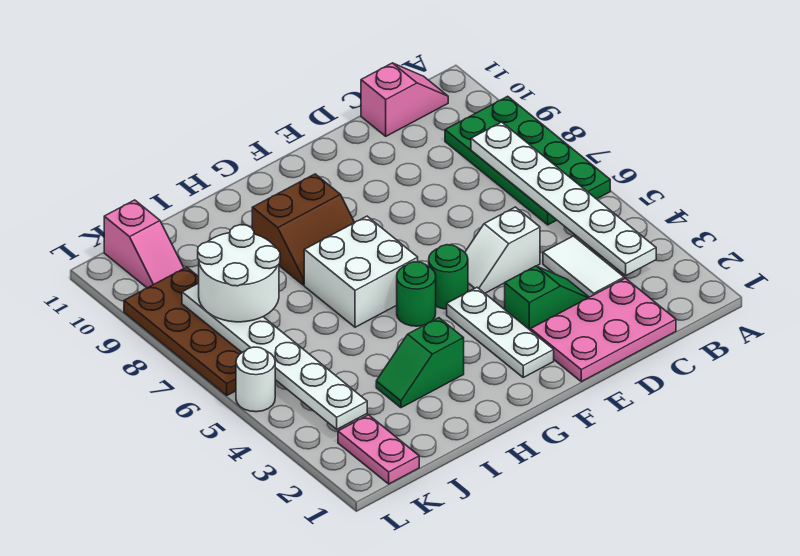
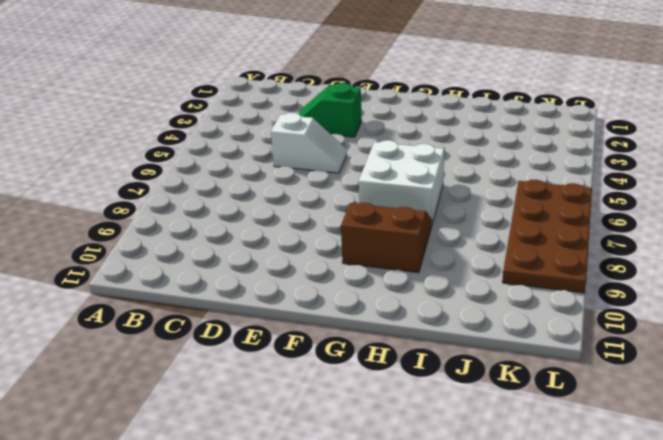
none -> green plate A6:B9 level 1
none -> pink slope B11:C11 level 1 top C
none -> pink plate C1:E2 level 1

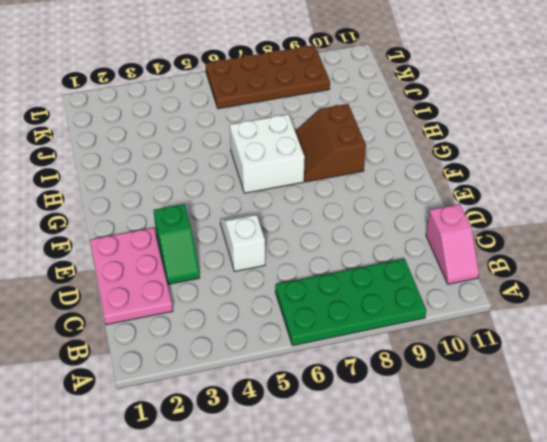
none -> white tile C3:C4 level 1
none -> white plate F2:F4 level 1
none -> green round brick F5 level 1

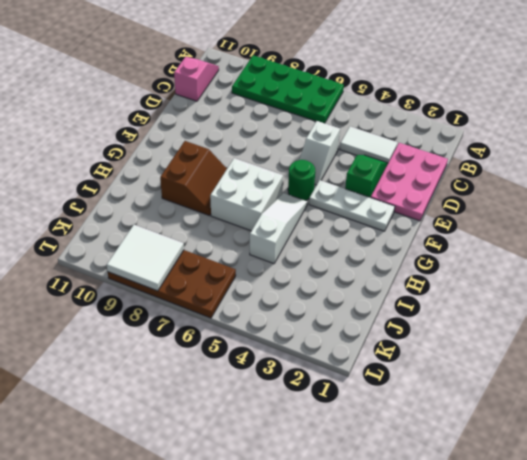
white slope G5:I5 level 1 top I -> green round brick G5 level 1
white tile K8:L9 level 2 -> white plate K3:K8 level 2
none -> green slope H3:I3 level 1 top H
none -> pink plate K1:K2 level 1
none -> pink slope K10:K11 level 1 top 11

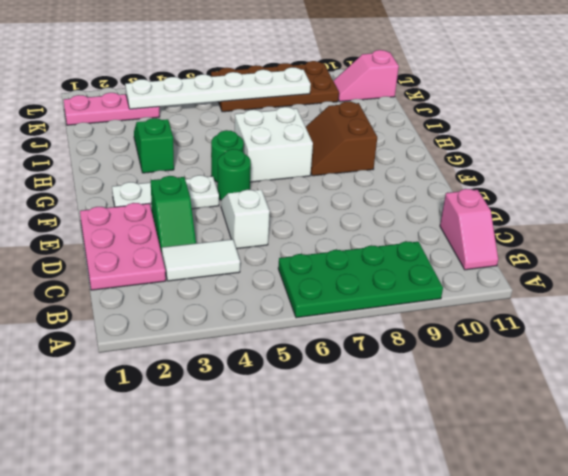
pink plate K1:K3 level 1 -> pink plate K1:K2 level 1
none -> white round brick L5 level 1
none -> white plate B3:B8 level 2
none -> white round brick J7:K8 level 3

